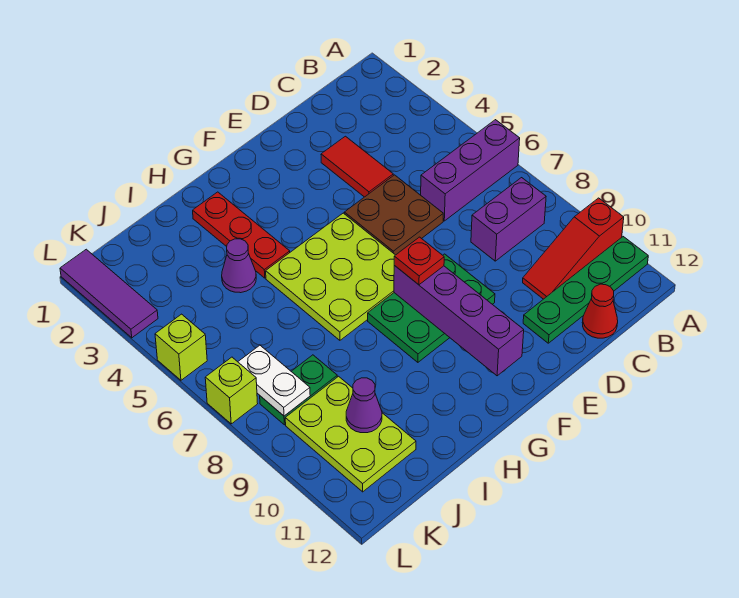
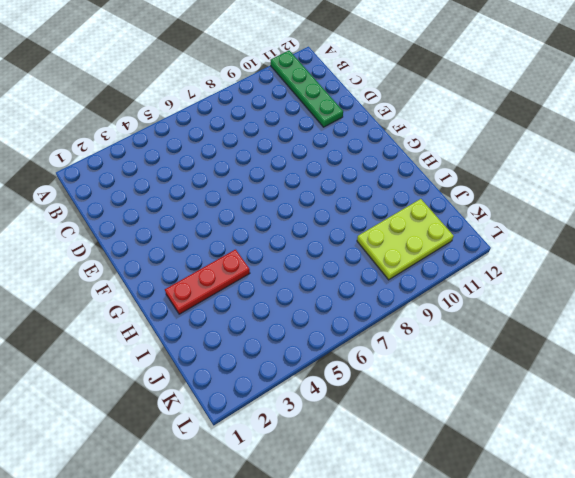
none -> purple brick A6:C6 level 1
none -> red slope A10:C10 level 1 top A
none -> purple brick B8:C8 level 1

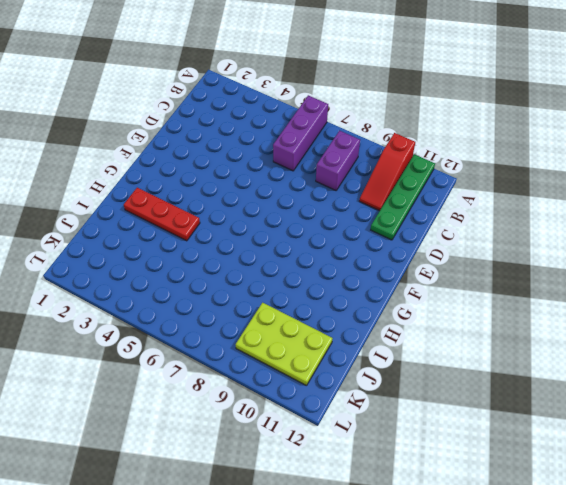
none -> red cone C12 level 1
none -> red tile D3:D4 level 1
none -> brown plate D5:E6 level 1

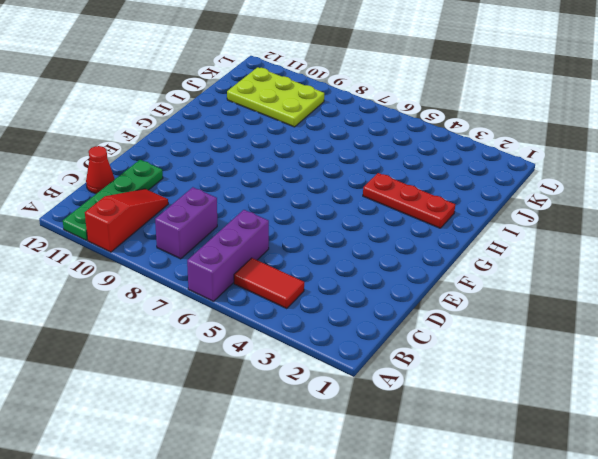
red tile B4:B5 level 1 -> red tile D3:D4 level 1
none -> brown plate D5:E6 level 1
none -> green plate E8:G9 level 1
none -> lime plate F5:H7 level 1

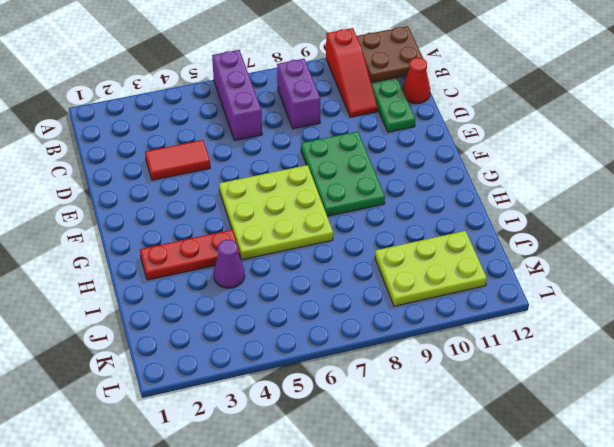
brown plate A11:B12 level 2 -> brown plate D5:E6 level 1
none -> green plate J8:K8 level 1
none -> purple tile L1:L3 level 1
none -> lime brick L5 level 1

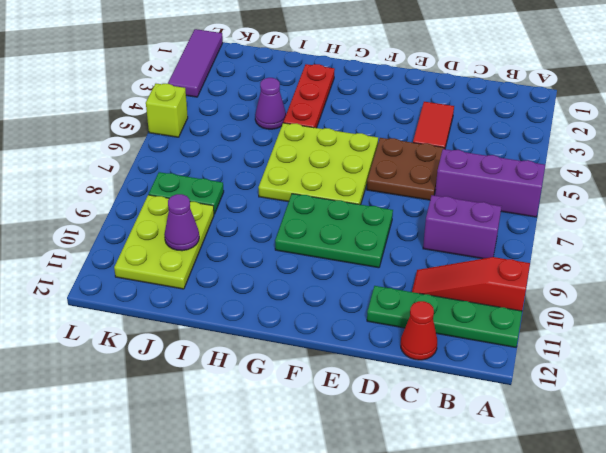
none -> lime brick L7 level 1
none -> purple brick F8:F11 level 2
none -> white plate K7:K8 level 2

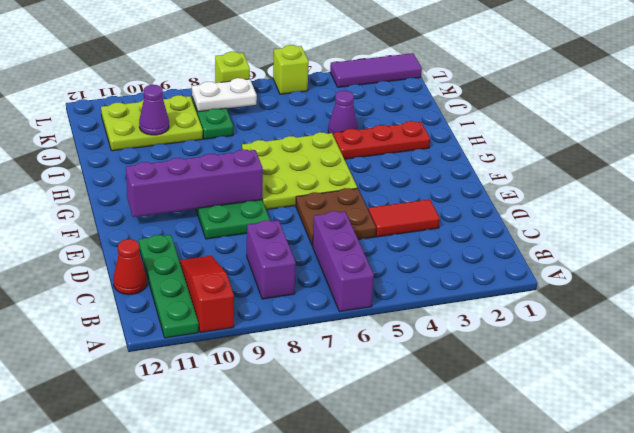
none -> red plate F8 level 3

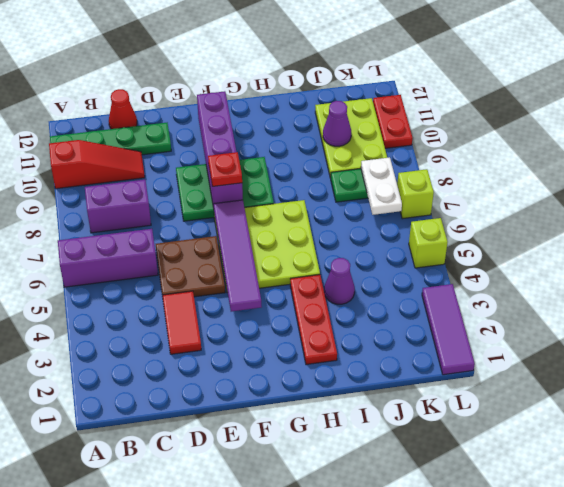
purple tile F4:F7 level 2 -> none
red plate L10:L11 level 1 -> none

